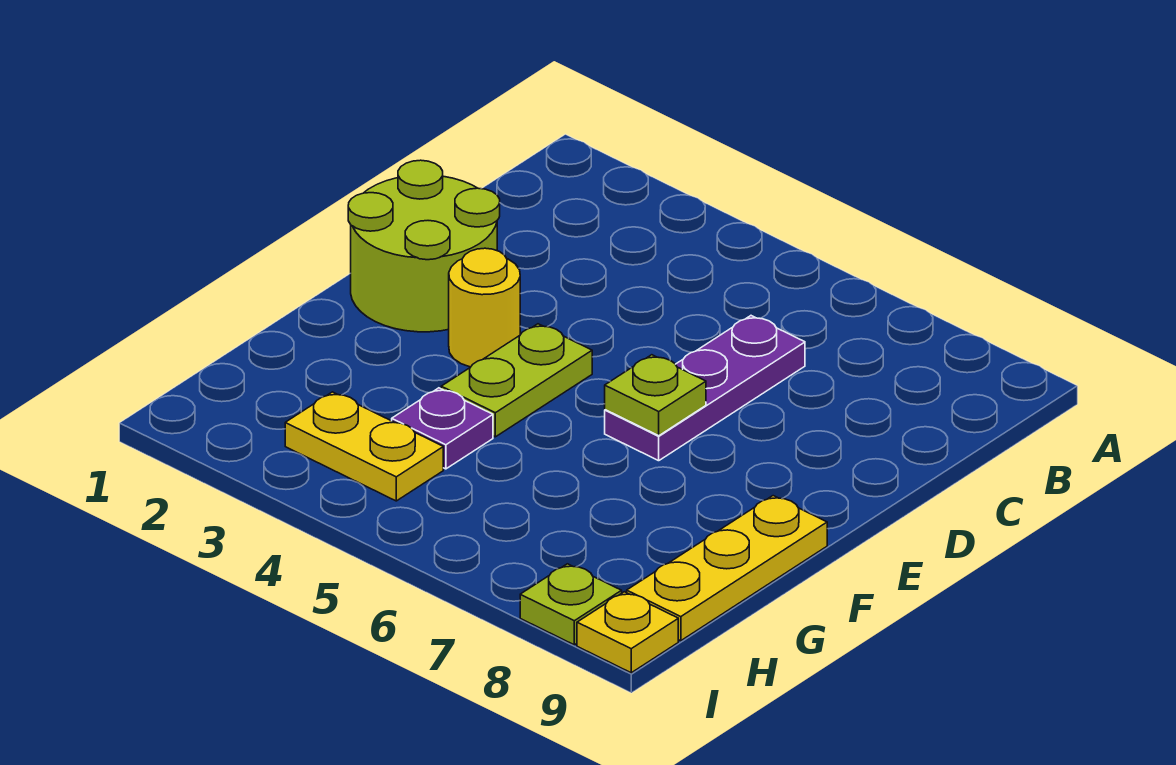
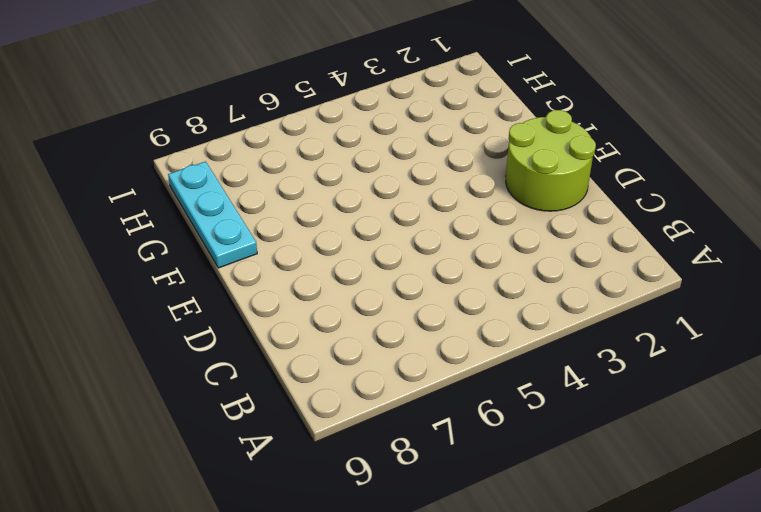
cyan plate F9:H9 level 1 -> yellow plate F9:H9 level 1
none -> purple plate C6:E6 level 1
none -> yellow round brick E3 level 1

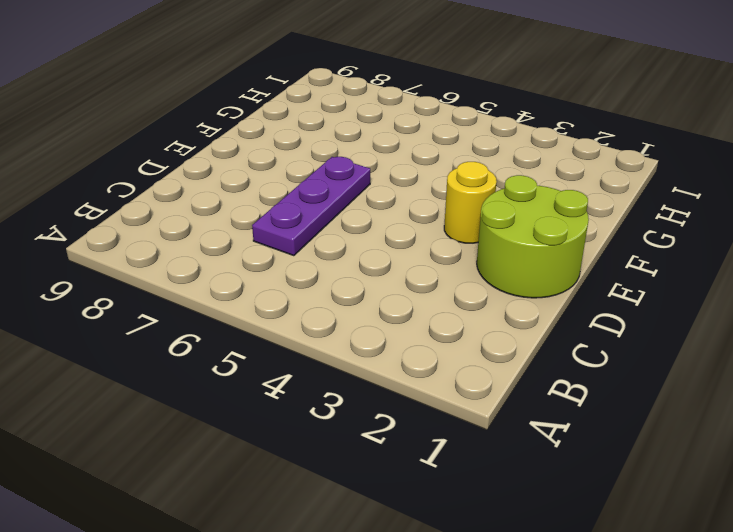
none -> lime plate E4:F4 level 1
none -> yellow plate F9:H9 level 1

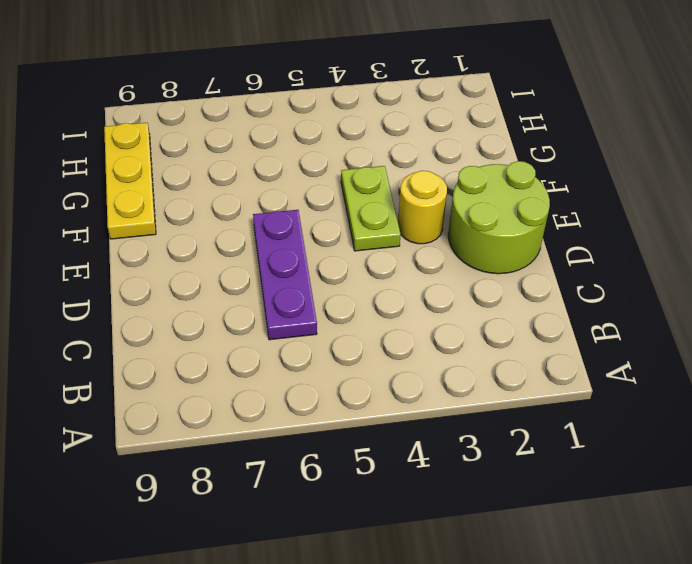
none -> purple plate G4 level 1
none -> yellow plate H3:H4 level 1

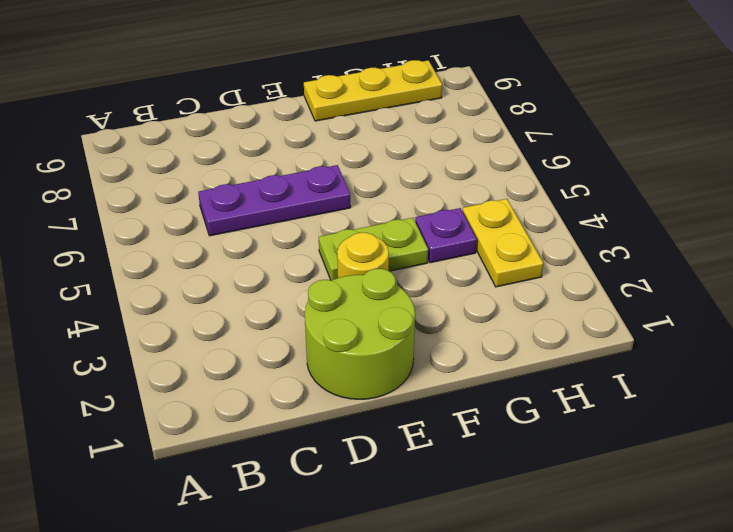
none -> lime plate I8 level 1
none -> yellow plate I9 level 1

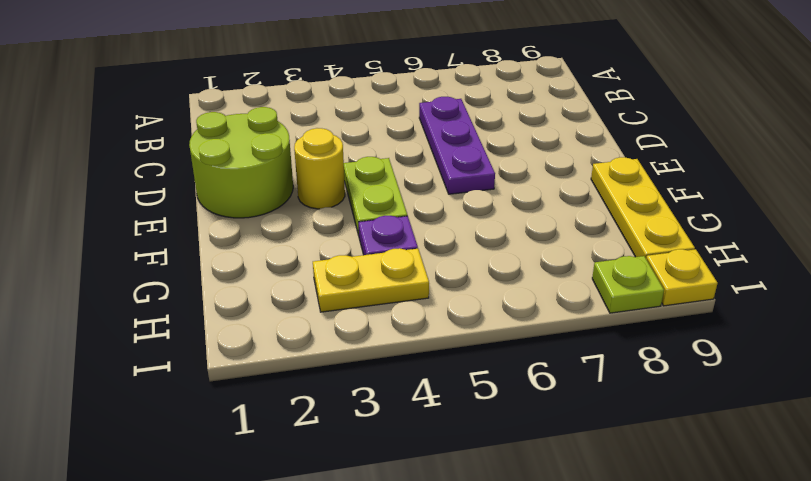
none -> lime plate E6 level 2

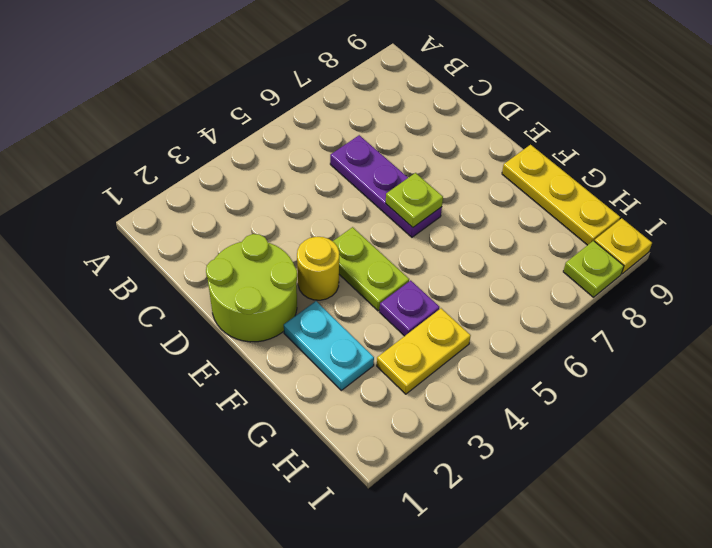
cyan plate F2:G2 level 1 -> none

